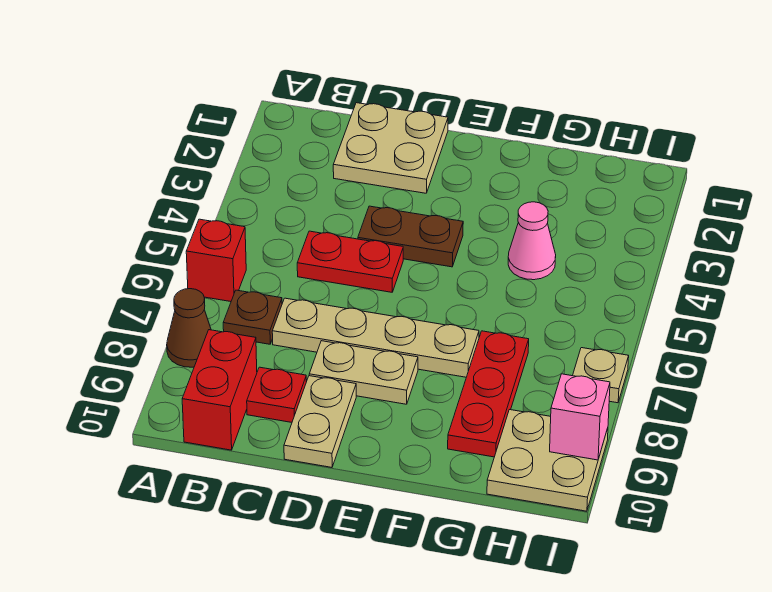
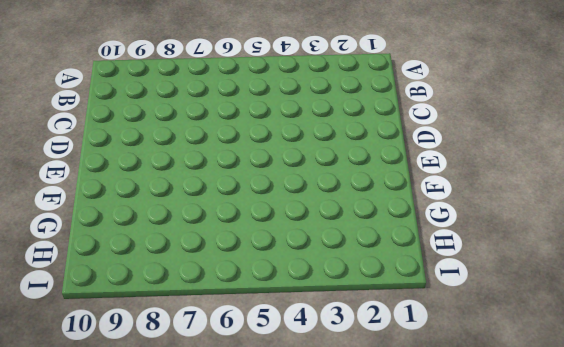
none -> red brick A6 level 1
none -> brown cone A8 level 1
none -> brown plate B7 level 1

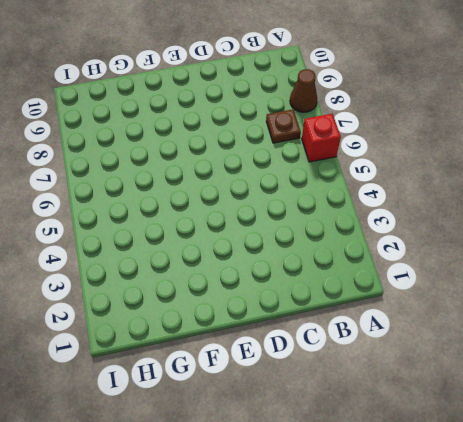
none -> red brick B9:B10 level 1
none -> tan plate C1:D2 level 1
none -> red plate C5:D5 level 1

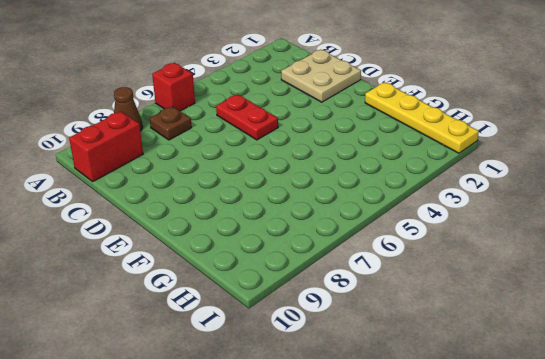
yellow plate F1:I1 level 1 -> none
none -> tan plate C7:F7 level 1
none -> red plate C9 level 1
none -> brown plate D4:E4 level 1

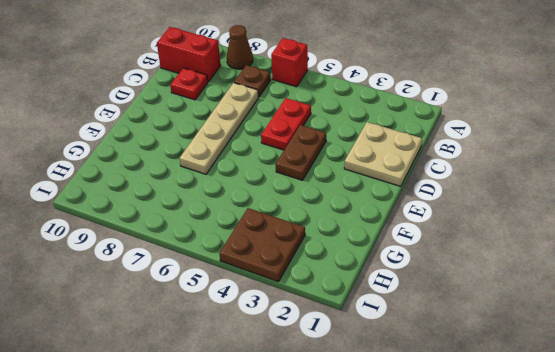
brown plate H3:I4 level 1 -> none
none -> tan plate D8:E8 level 1
none -> tan plate D9:D10 level 1
none -> pink cone G4 level 1

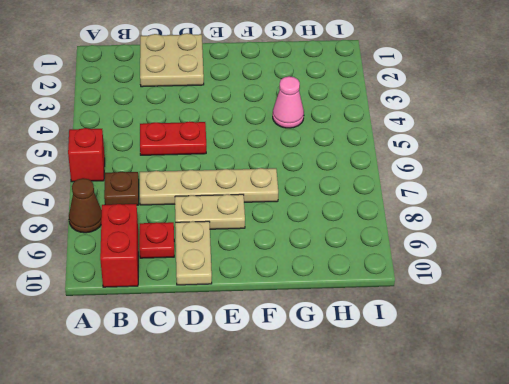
none -> brown plate D4:E4 level 1
none -> red plate G7:G9 level 1
none -> tan plate H9:I10 level 1

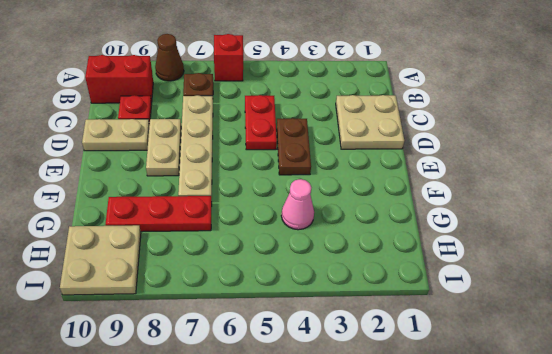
none -> tan plate I7 level 1
none -> pink brick I9 level 2

